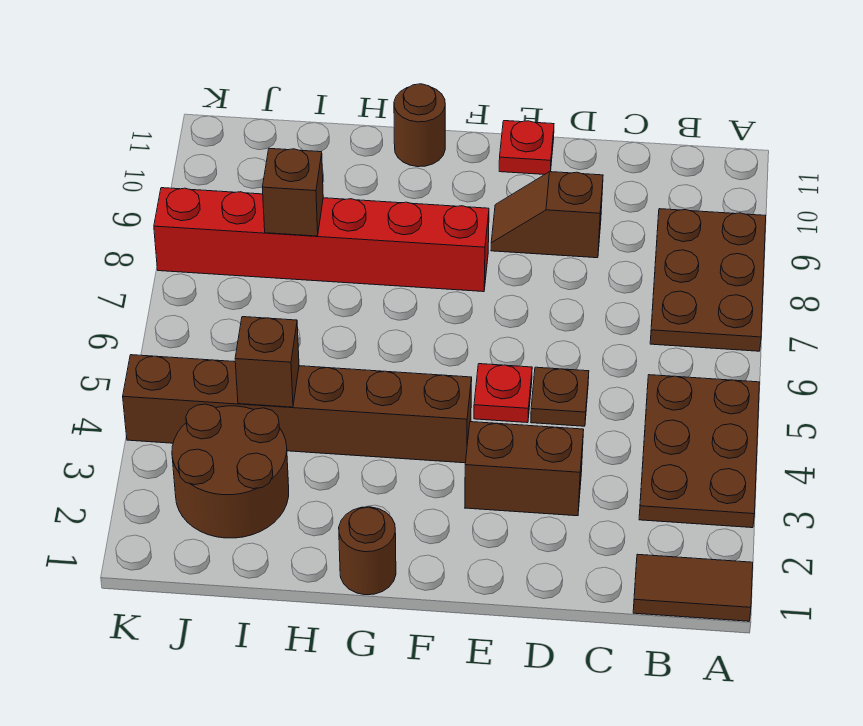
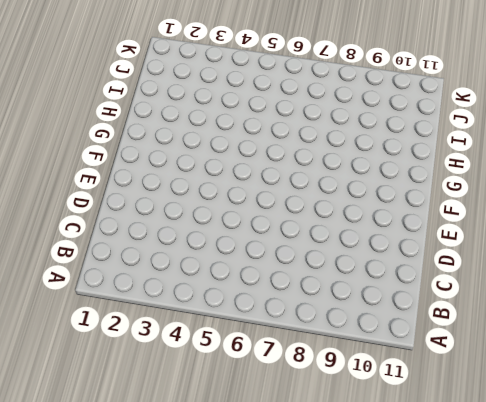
none -> brown tile A1:B1 level 1
none -> brown plate A3:B5 level 1
none -> brown plate A7:B9 level 1

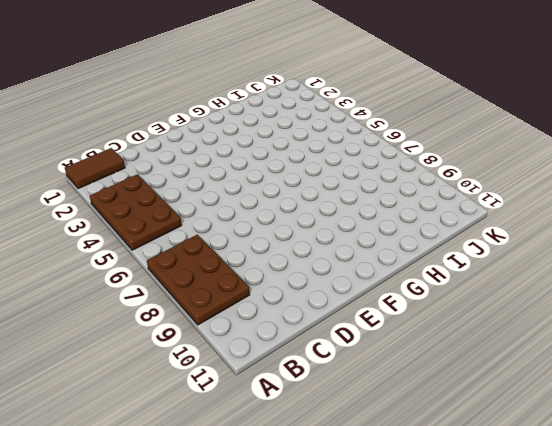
none -> brown brick D3:E3 level 1
none -> brown plate D5 level 1
none -> brown slope D9:E9 level 1 top D

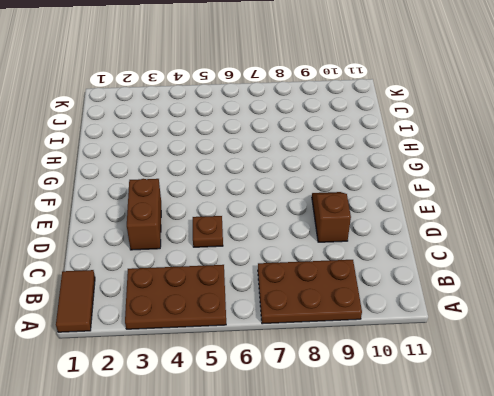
none -> red plate E5 level 1
none -> red plate E11 level 1
none -> brown brick F4:K4 level 1

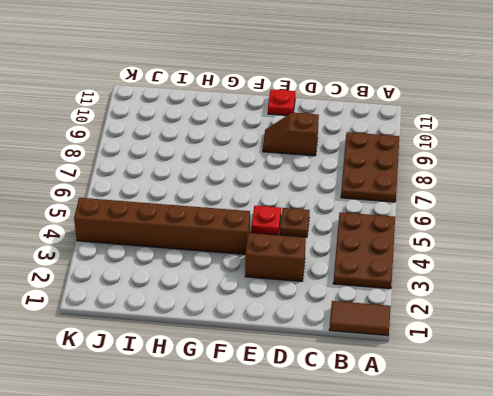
none -> red brick F8:K8 level 1
none -> brown round brick G1 level 1
none -> brown round brick G11 level 1

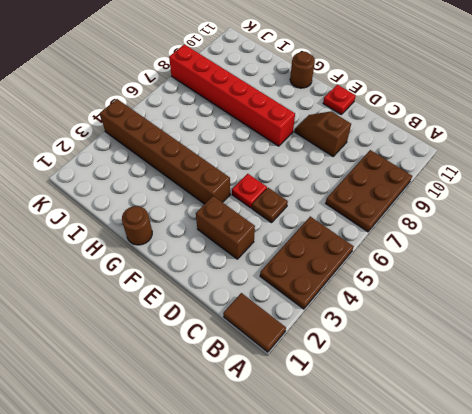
none -> brown round brick I2:J3 level 1
none -> brown brick I4 level 2
none -> brown brick I8 level 2

